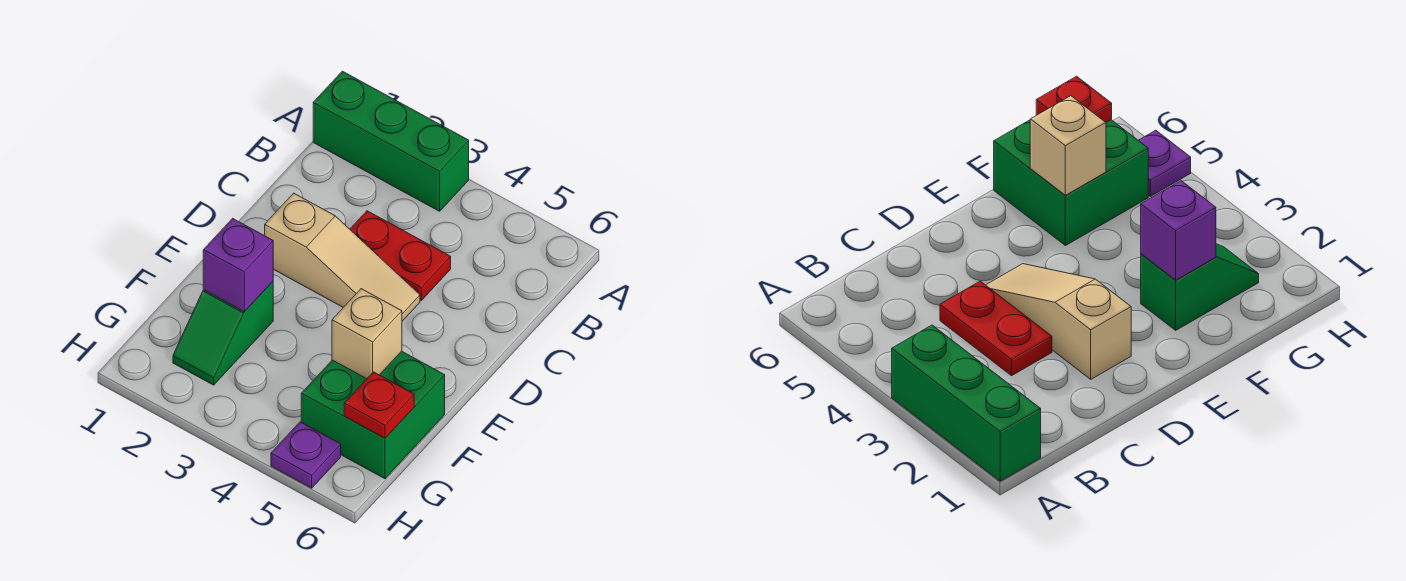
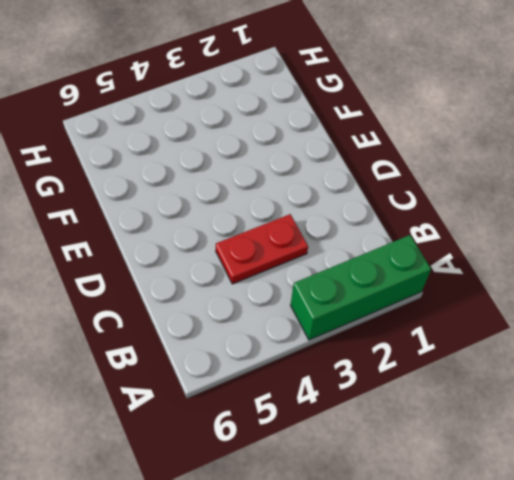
none -> tan slope D2:D4 level 1 top 2
none -> green slope F2:G2 level 1 top F

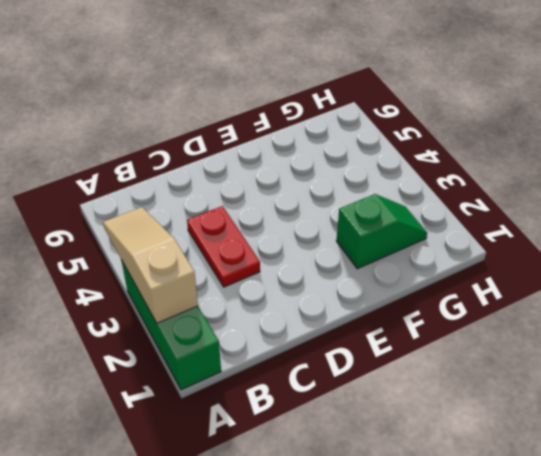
tan slope A2:A4 level 2 top 2 -> tan slope D2:D4 level 1 top 2
none -> green brick F5:G6 level 1
none -> purple plate H5 level 1

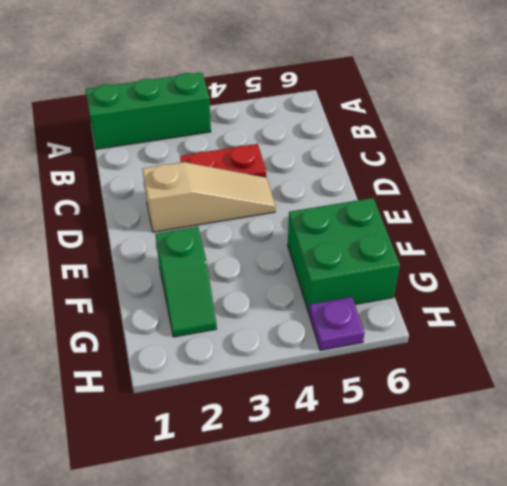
none -> purple brick F2 level 2
none -> tan brick F5 level 2

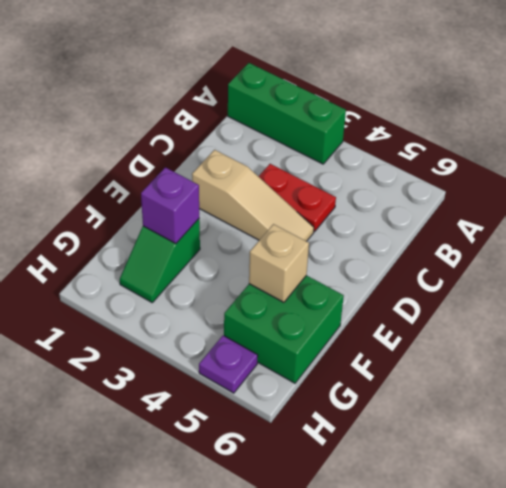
none -> red plate G6 level 2

